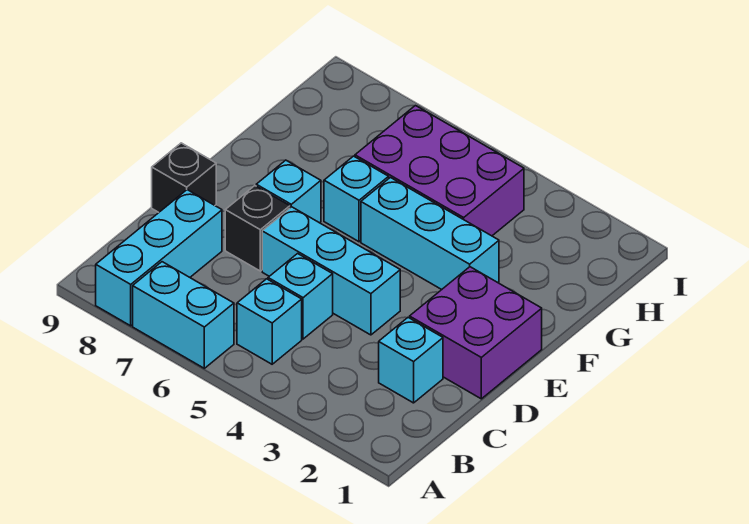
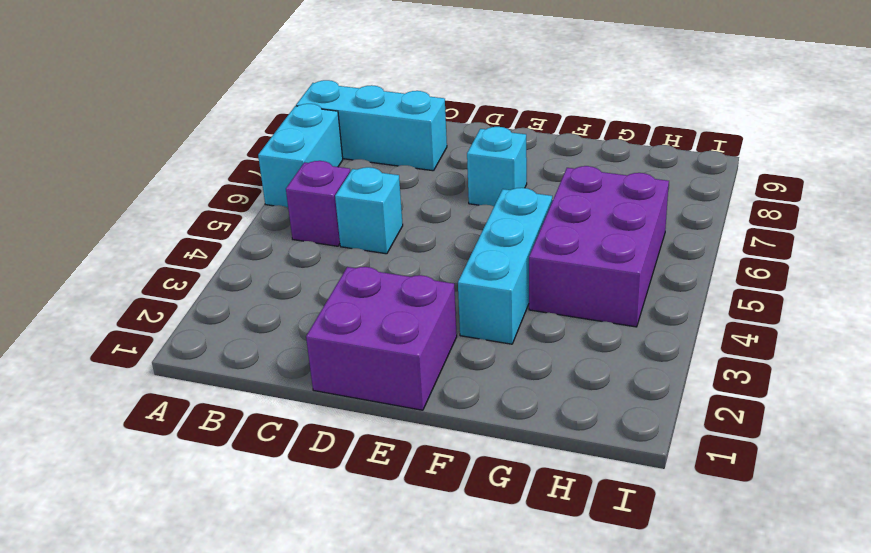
purple brick B5 level 1 -> cyan brick B5 level 1
none -> cyan brick C2 level 1
none -> cyan brick D4:D6 level 1
none -> black brick D7 level 1

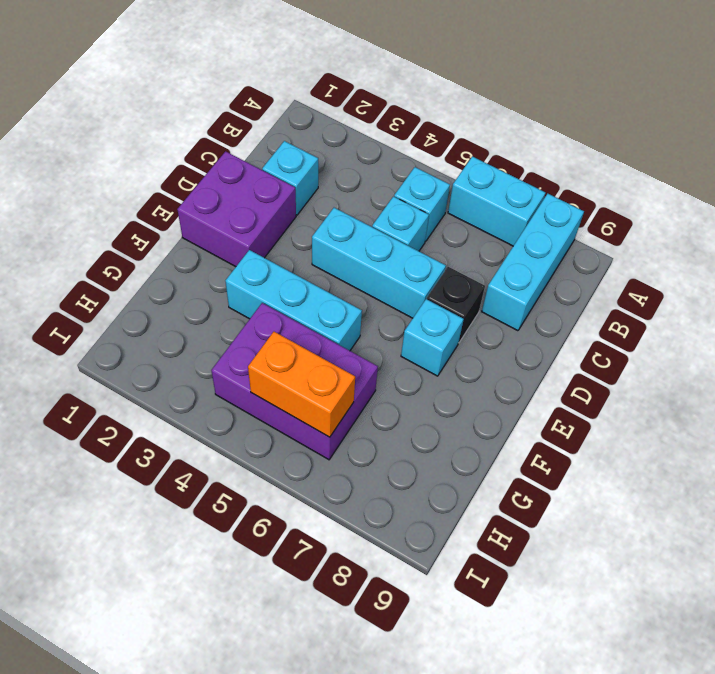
orange brick H5:H6 level 2 -> none
none -> black brick D9 level 1
none -> cyan brick F6 level 1

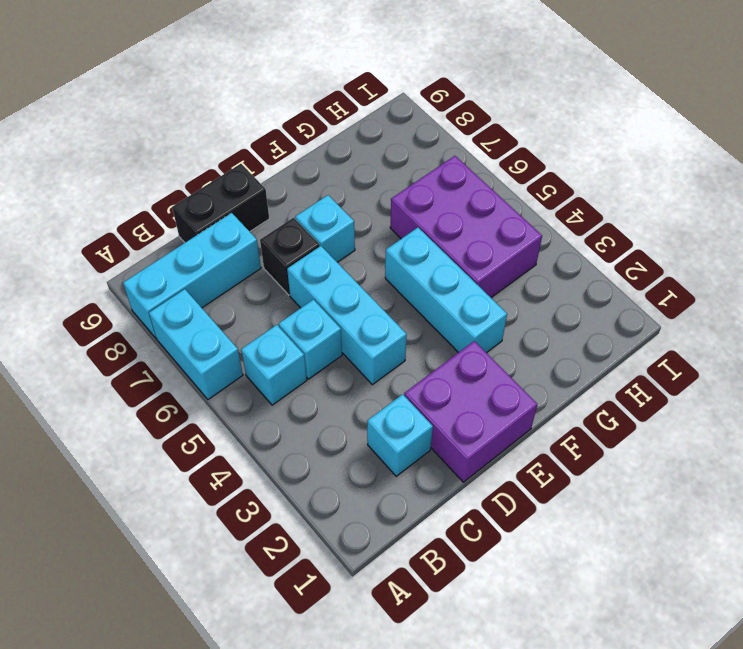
black brick C9:D9 level 1 -> black brick D9 level 1
none -> cyan brick F6 level 1

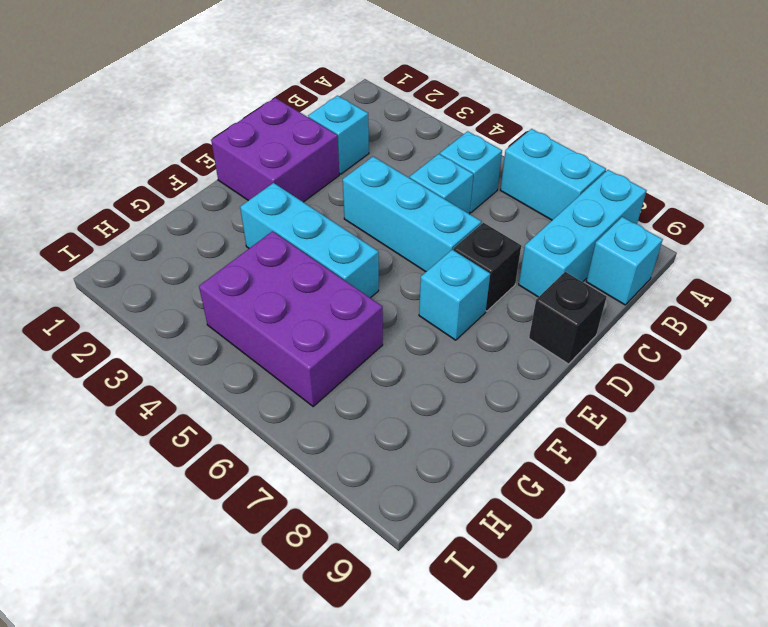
cyan brick B9 level 1 -> cyan brick F6 level 1

